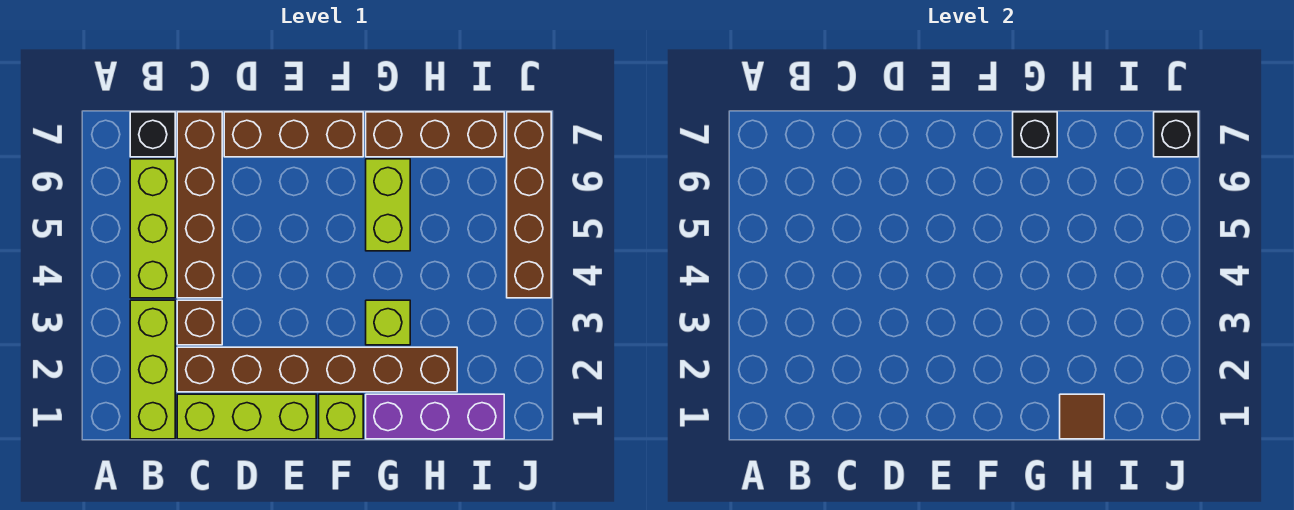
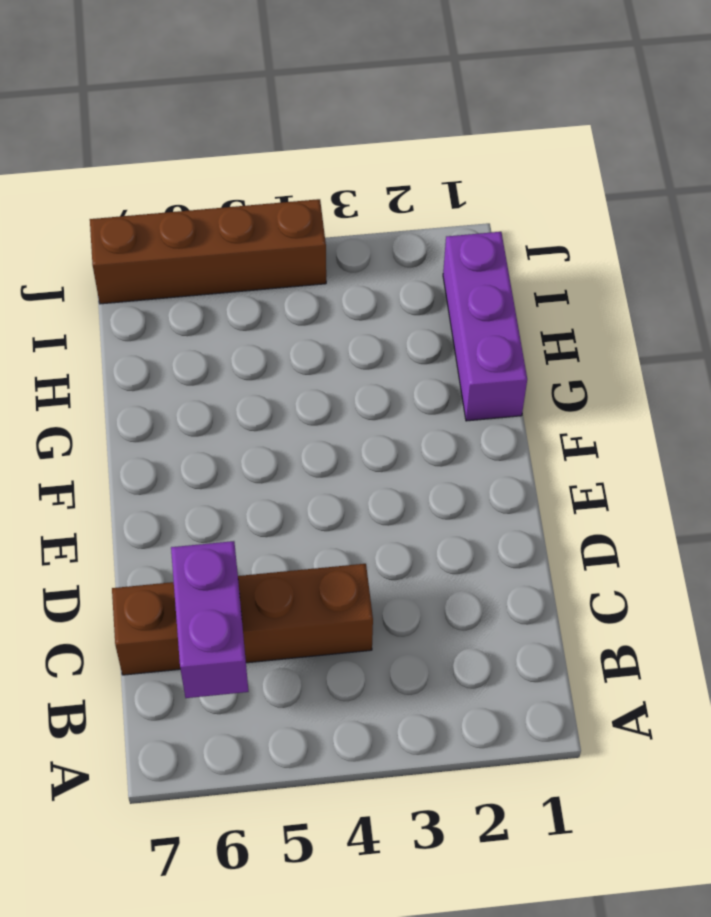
purple brick B6:C6 level 2 -> none
none -> lime brick B1:B3 level 1
none -> lime brick B4:B6 level 1
none -> black brick B7 level 1

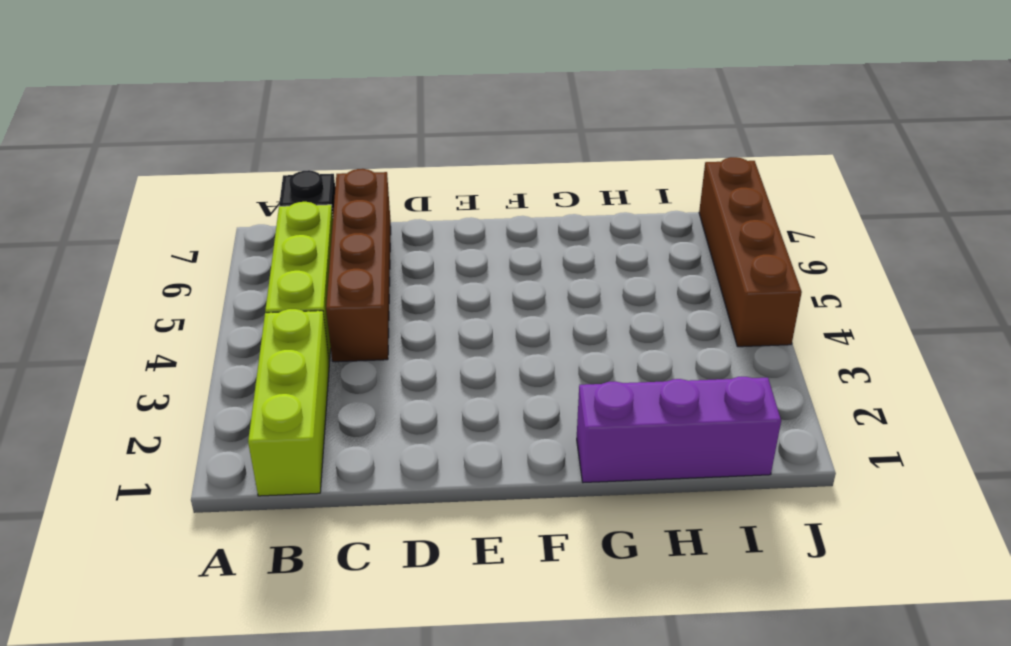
none -> lime brick C1:E1 level 1
none -> brown brick C2:H2 level 1
none -> brown brick C3 level 1

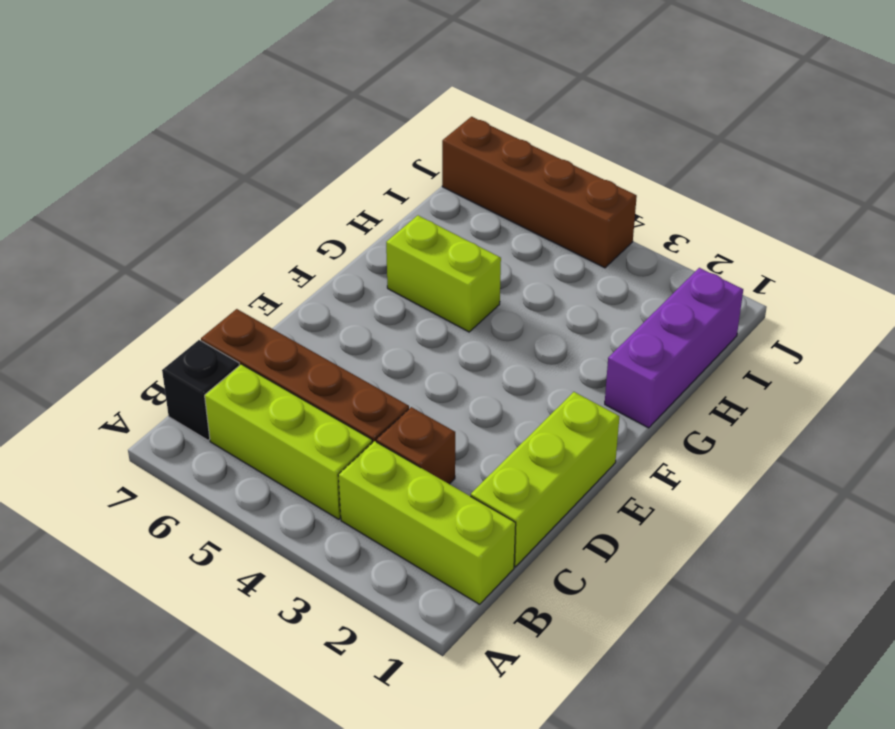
none -> brown brick C2:H2 level 1
none -> brown brick D7:F7 level 1
none -> lime brick F1 level 1

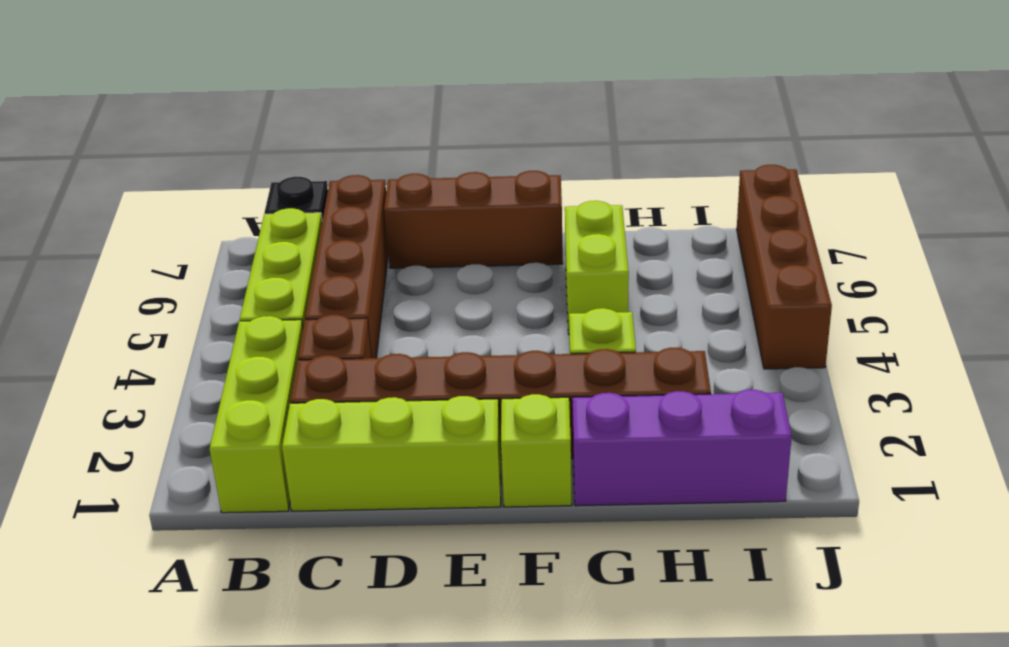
none -> brown brick G7:I7 level 1
none -> black brick G7 level 2
none -> brown tile H1 level 2

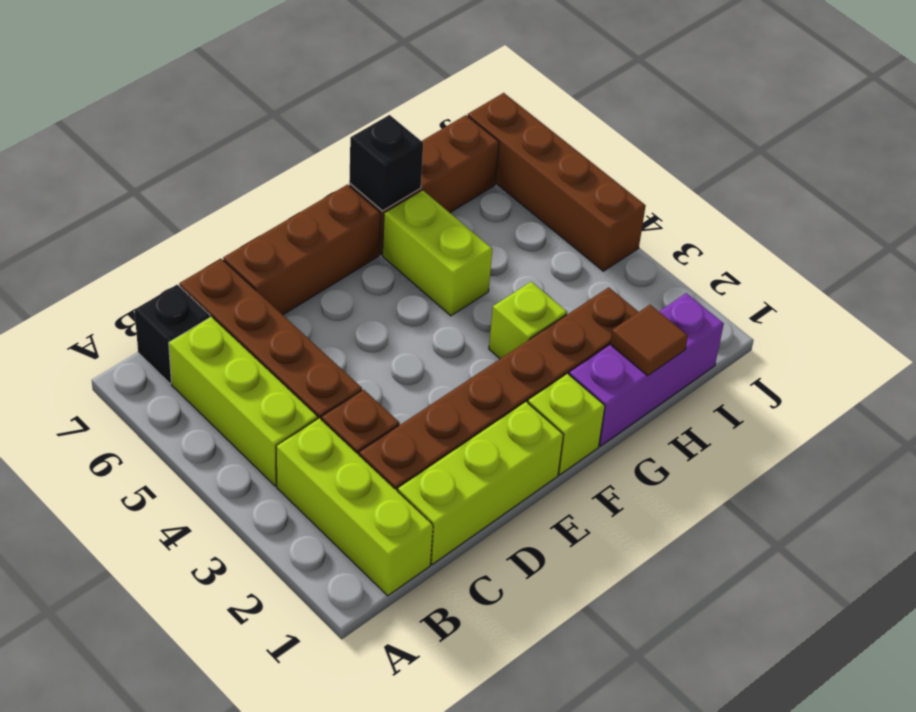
none -> black brick J7 level 2

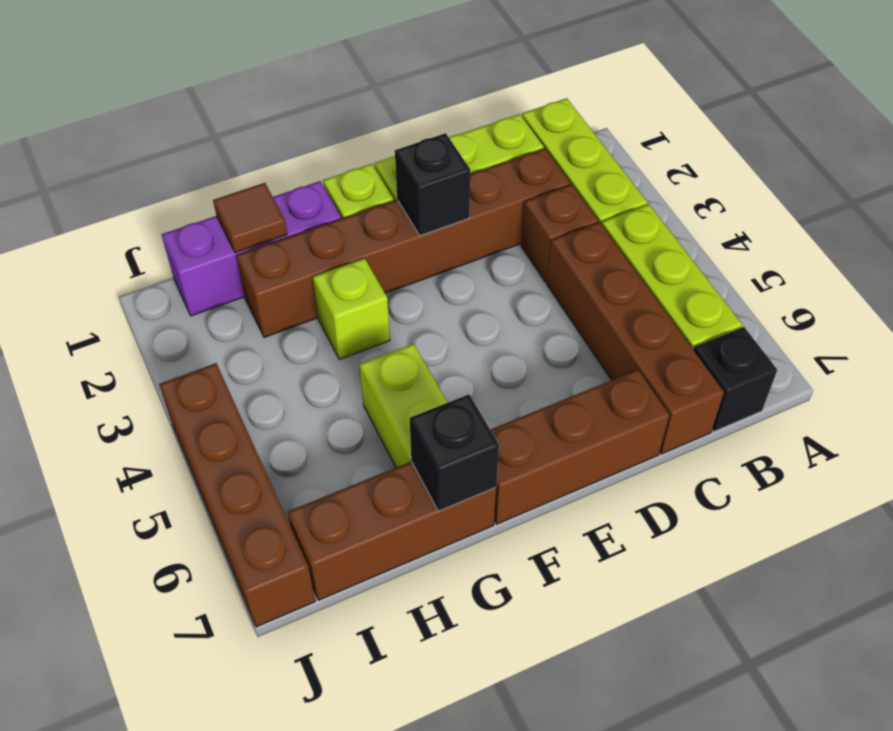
black brick E2 level 2 -> black brick J7 level 2

